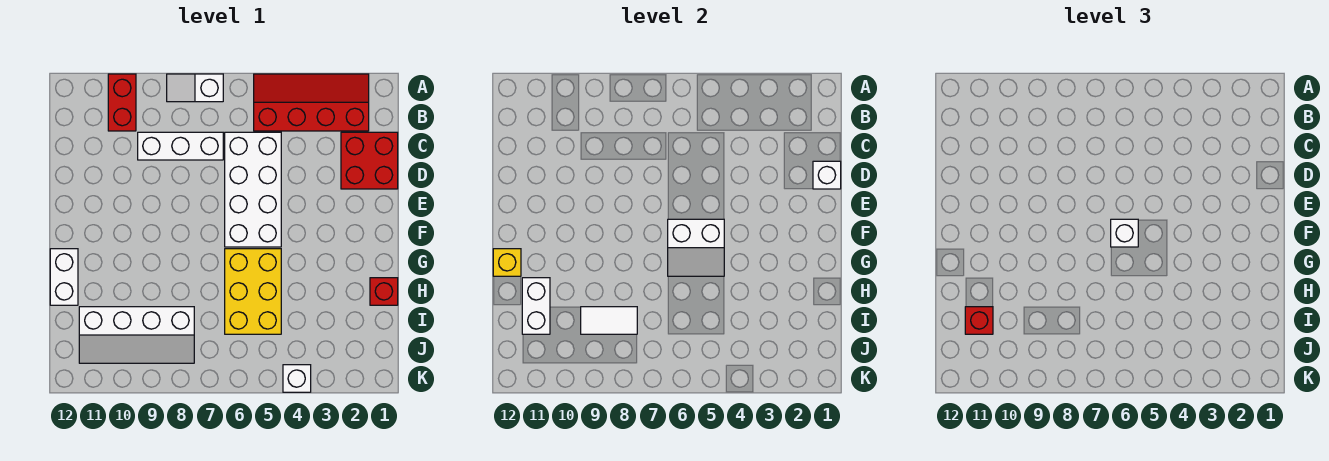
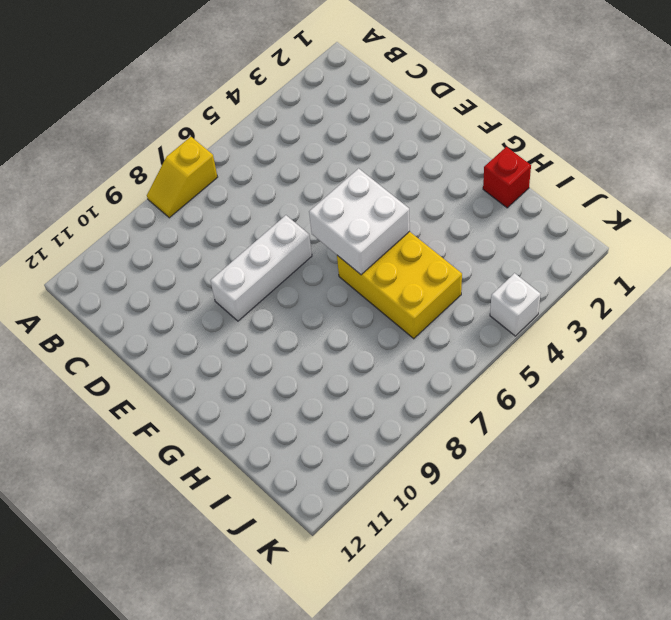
yellow slope A7:A8 level 1 top 7 -> white slope A7:A8 level 1 top 7
white brick E7:E9 level 1 -> white brick C7:C9 level 1
white brick F5:G6 level 2 -> white slope F5:G6 level 2 top F
none -> red slope A2:B5 level 1 top B
none -> red brick A10:B10 level 1
none -> red brick C1:D2 level 1

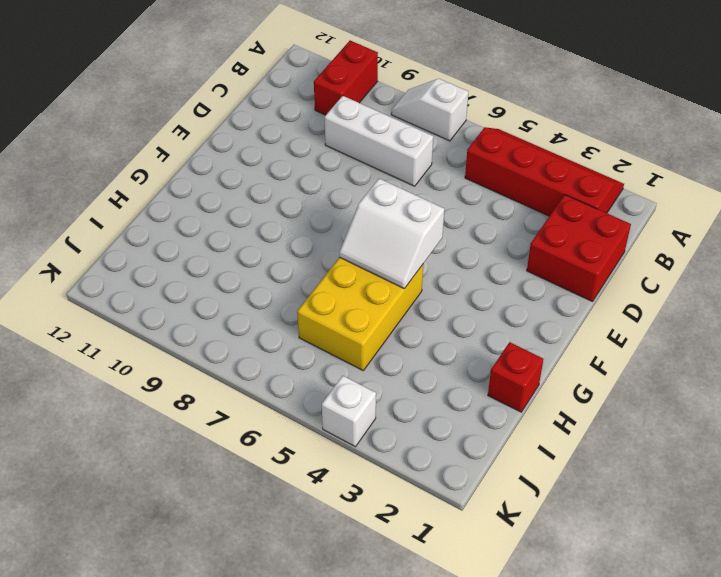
none -> white brick C5:F6 level 1
none -> white brick G12:H12 level 1
none -> white slope I8:J11 level 1 top I

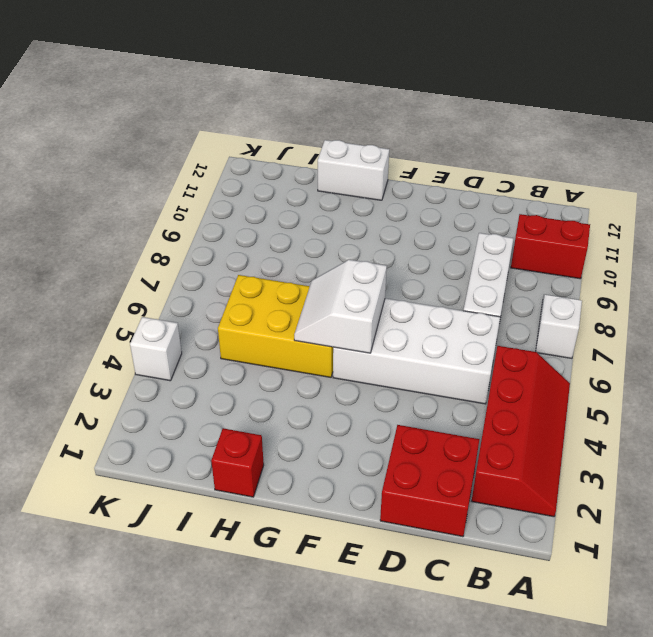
none -> white slope I8:J11 level 1 top I
none -> white brick D1 level 2
none -> yellow brick G12 level 2

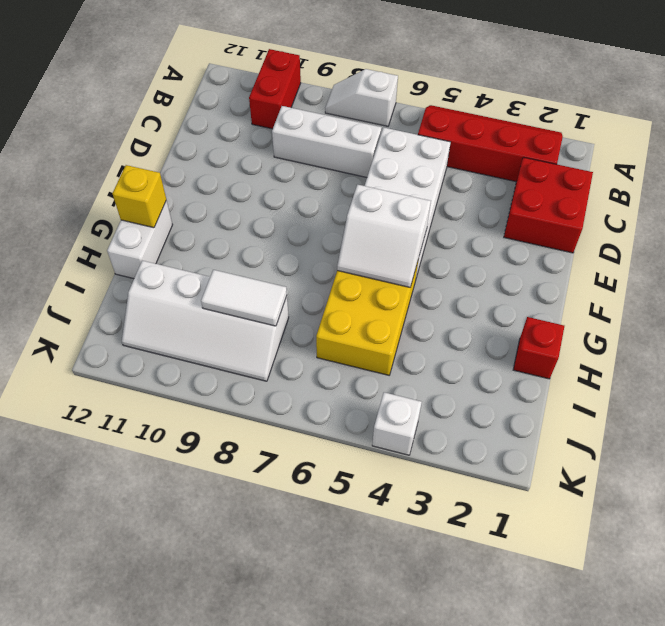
none -> white brick D1 level 2
none -> white brick H11:I11 level 2
none -> white brick F6 level 3

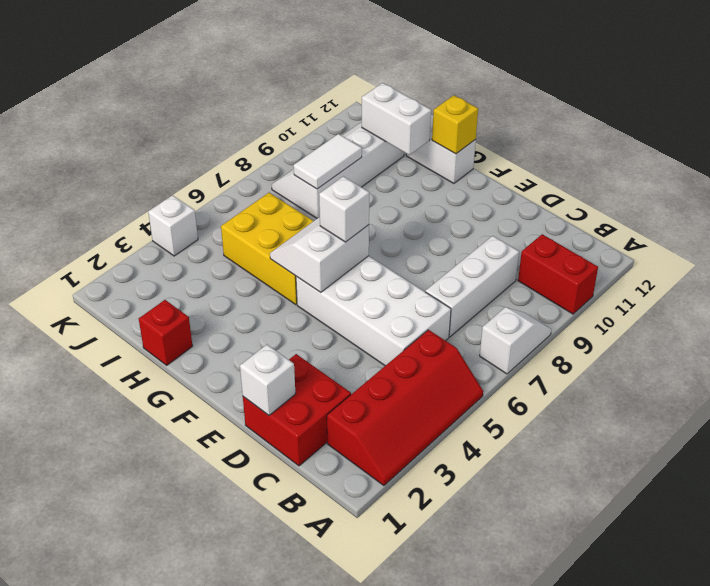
none -> red brick I11 level 3

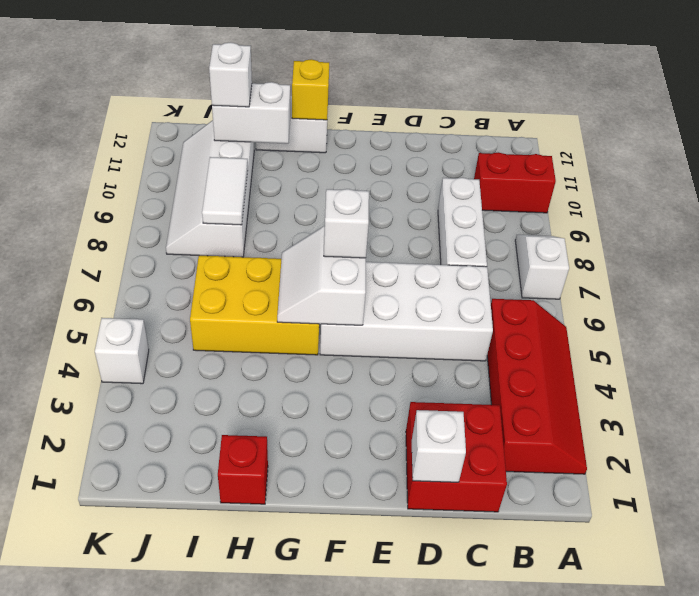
white brick I11 level 3 -> red brick I11 level 3

